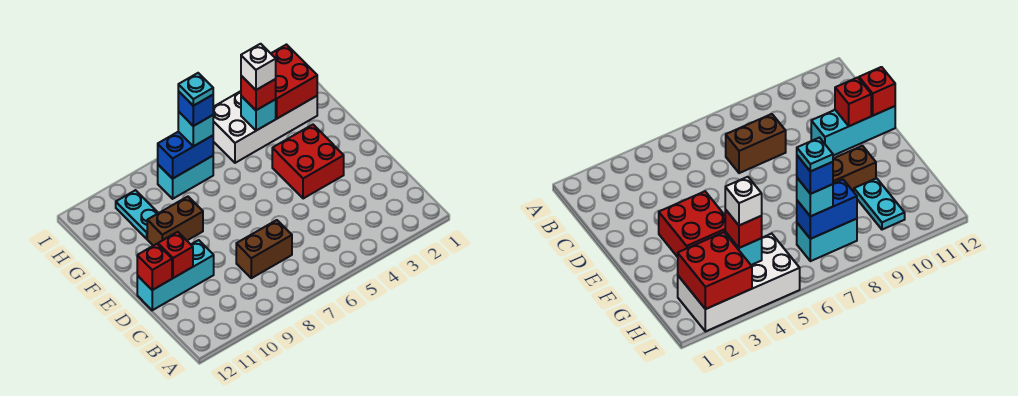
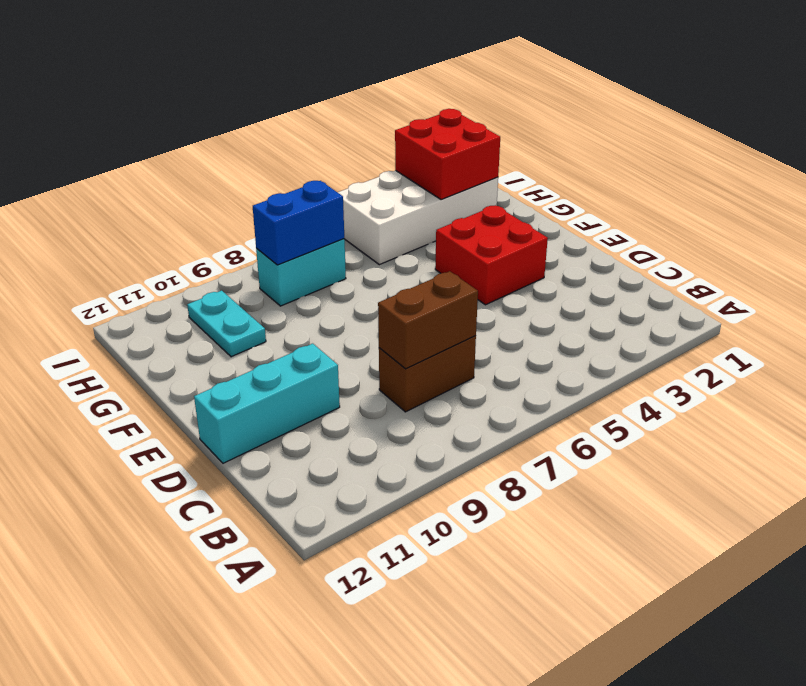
brown brick C7:C8 level 2 -> brown brick F9:F10 level 1
none -> red brick D11 level 2
none -> red brick D12 level 2
none -> cyan brick H4 level 2

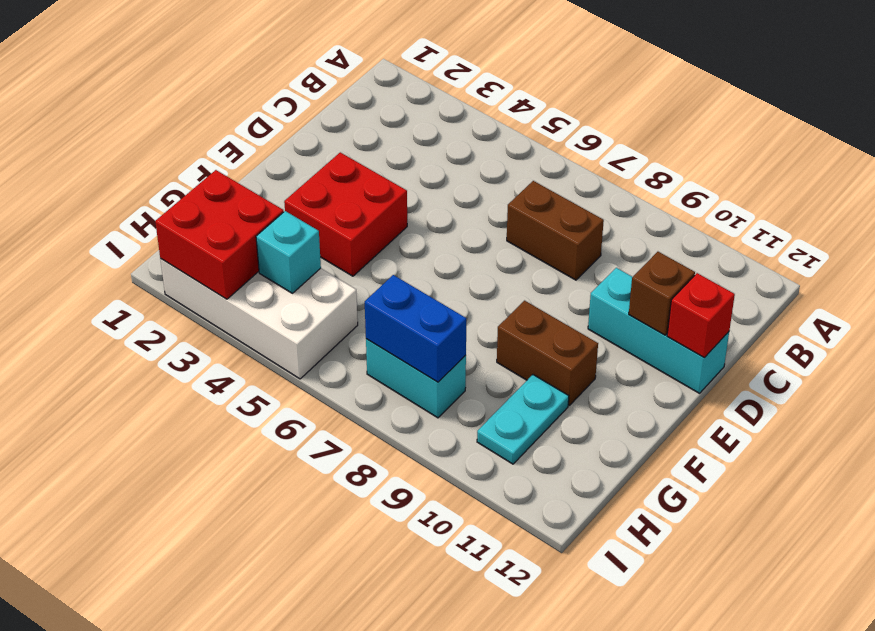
brown brick D11 level 2 -> red brick D11 level 2
none -> red brick H4 level 3
none -> cyan brick H7 level 3
none -> white brick H4 level 4

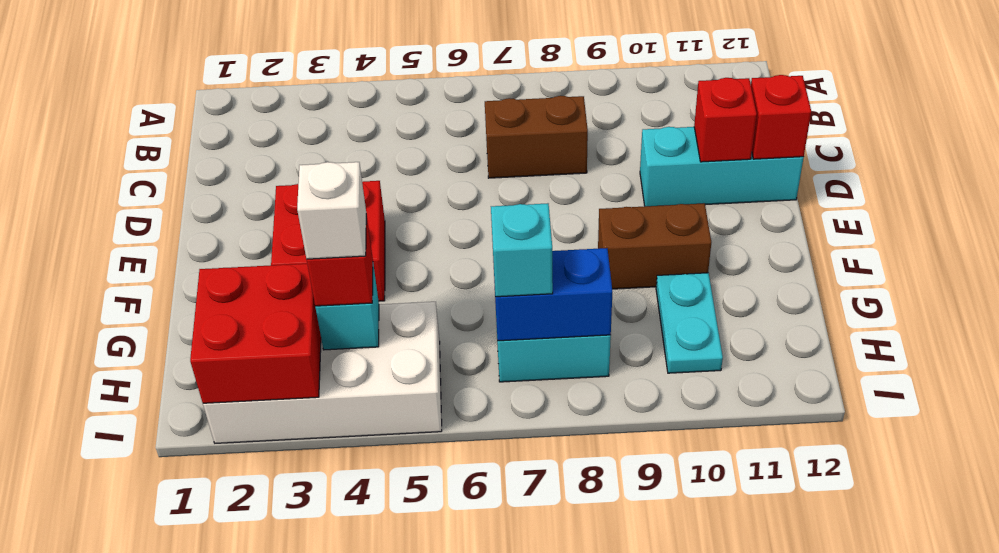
none -> blue brick H7 level 4
none -> cyan plate H7 level 5

